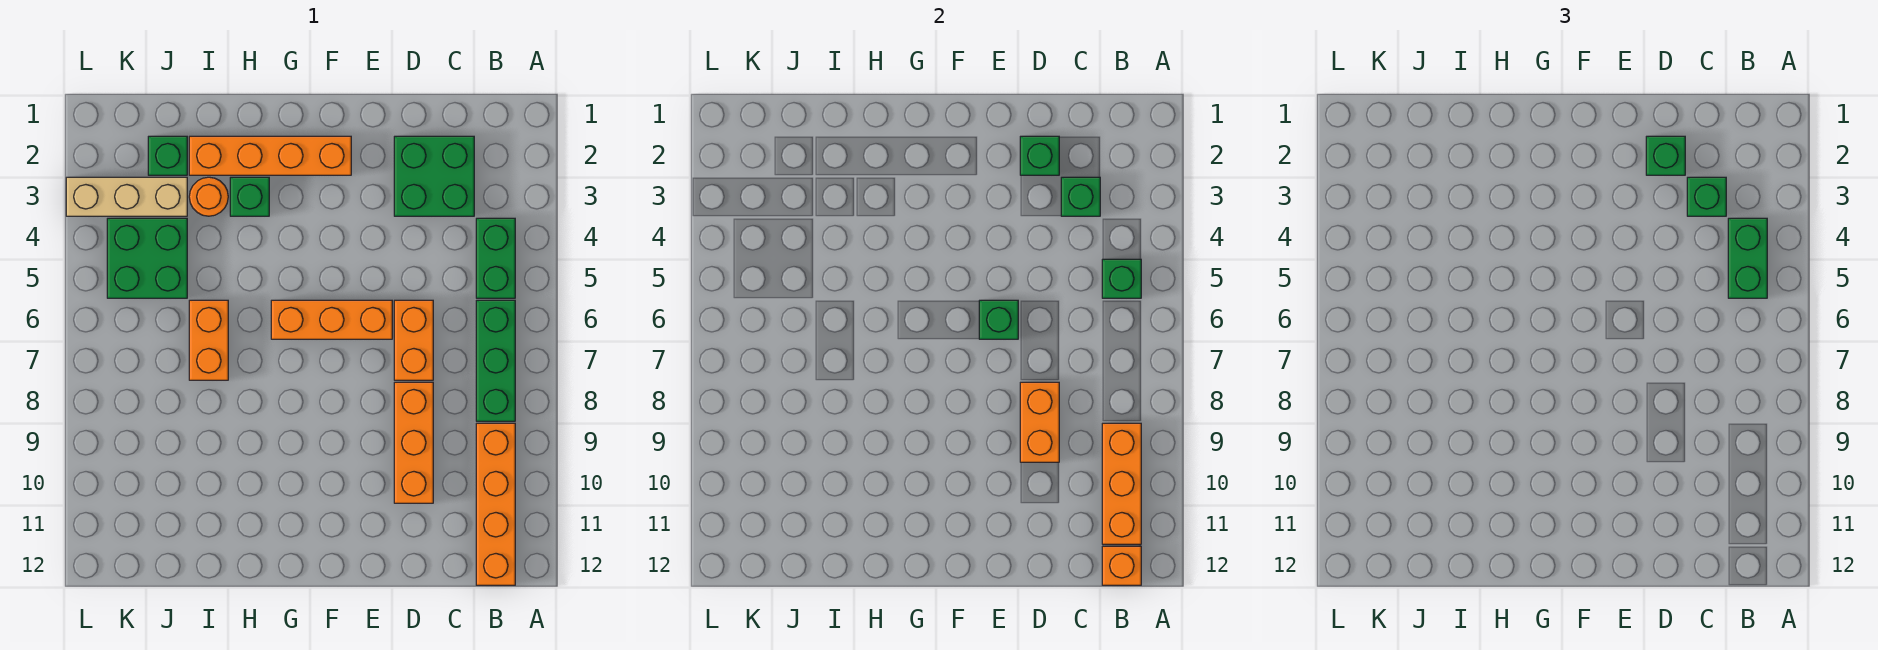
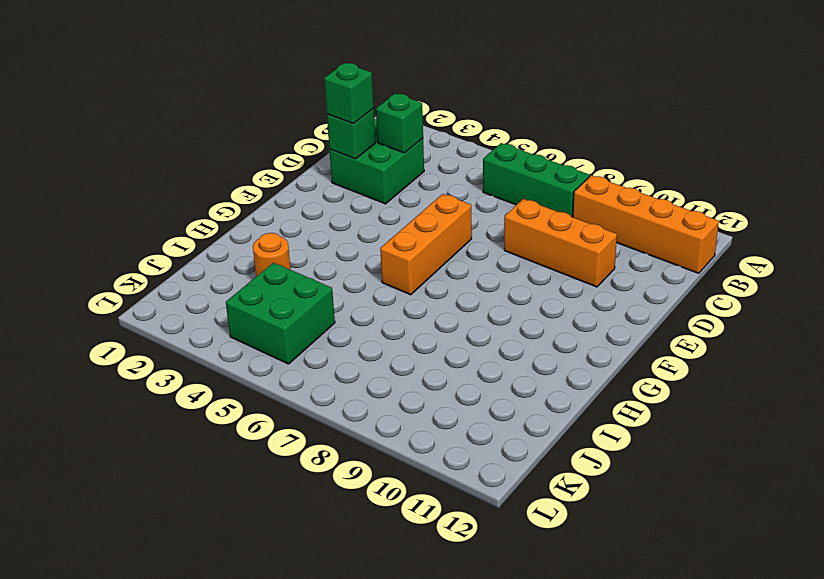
none -> green brick B4:B5 level 1
none -> orange brick D6:D7 level 1
none -> orange brick F2:I2 level 1

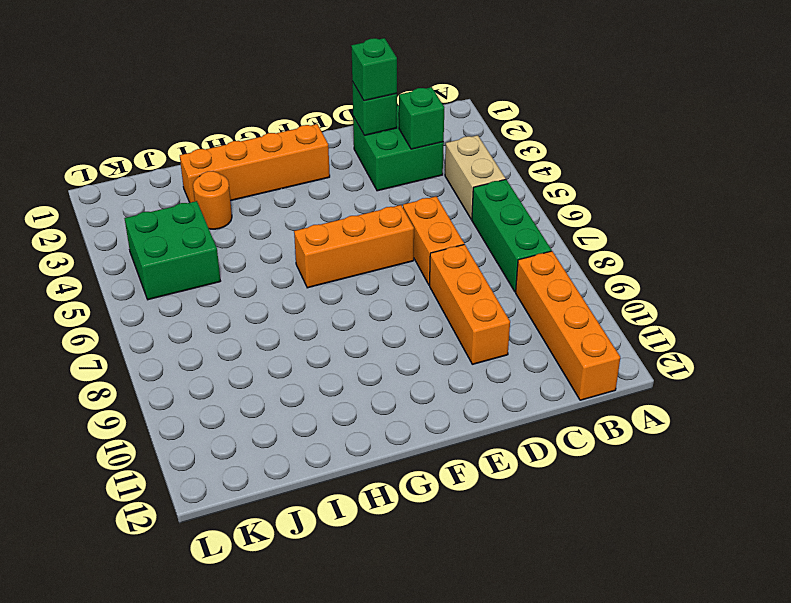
tan brick B4:B5 level 1 -> green brick B4:B5 level 1
none -> green brick H3 level 1
none -> orange brick I6:I7 level 1
none -> green brick J2 level 1

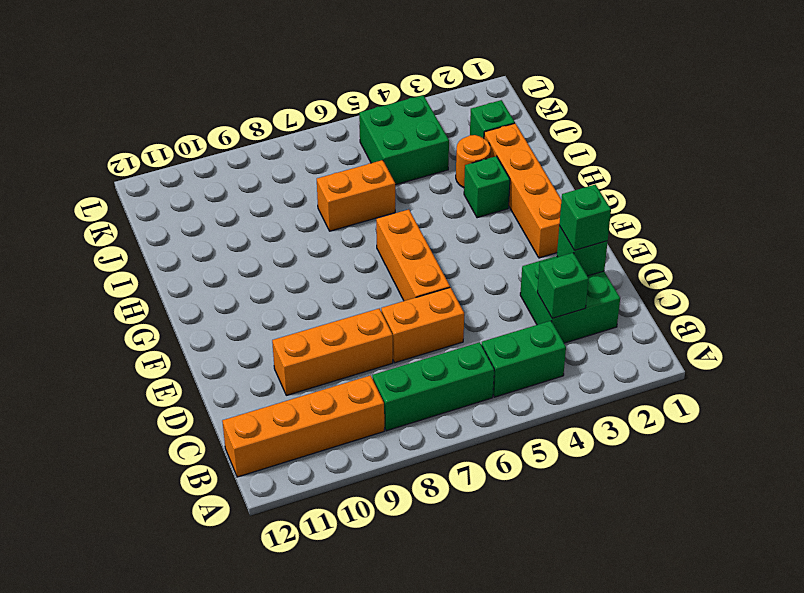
none -> tan brick J3:L3 level 1
none -> green brick B5 level 2
none -> orange brick B9:B11 level 2

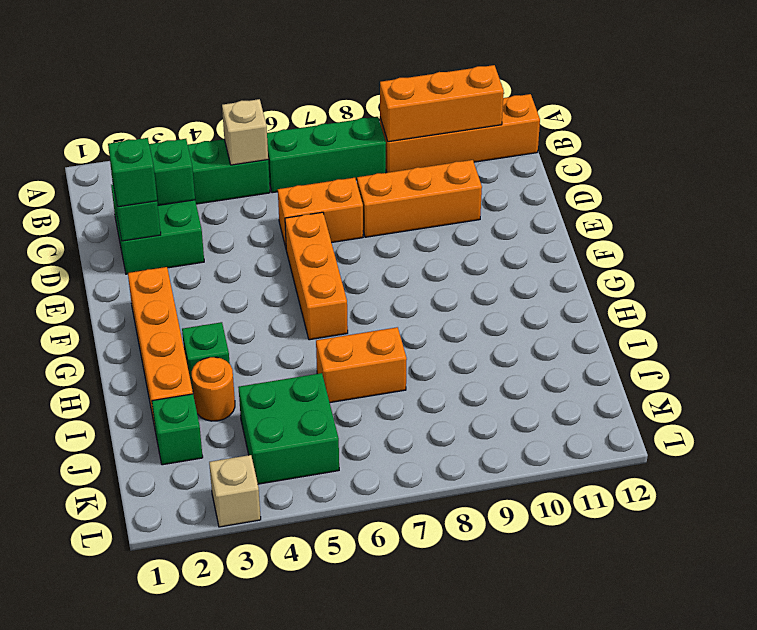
tan brick B5 level 2 -> green brick B5 level 2
tan brick L3 level 1 -> tan brick J3:L3 level 1
none -> orange brick B12 level 2
none -> orange brick D8:D9 level 2
none -> green brick E6 level 2

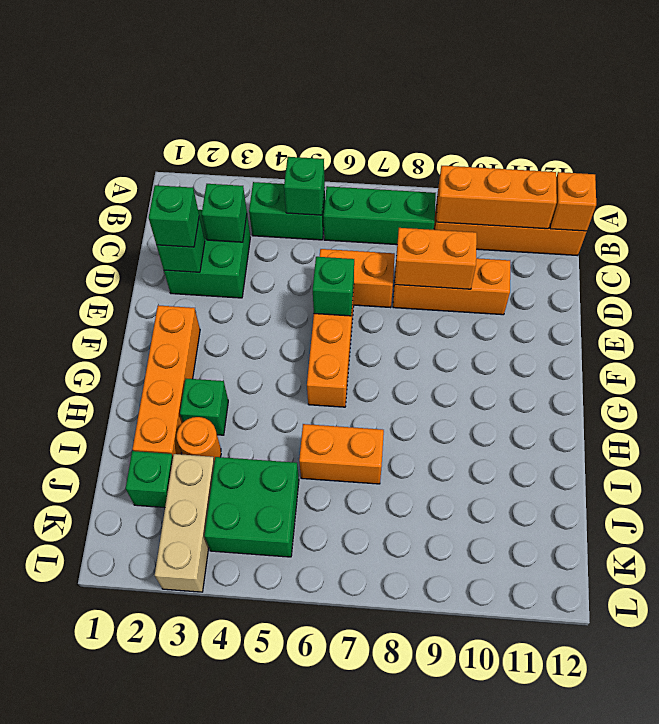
none -> green brick B4:B5 level 3
none -> green brick C3 level 3

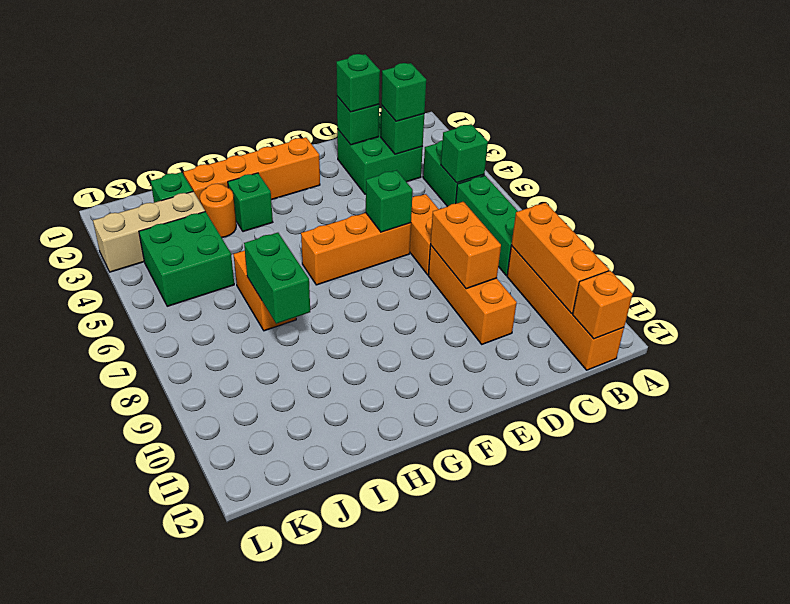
green brick I7:I8 level 2 -> green brick B4:B5 level 3

